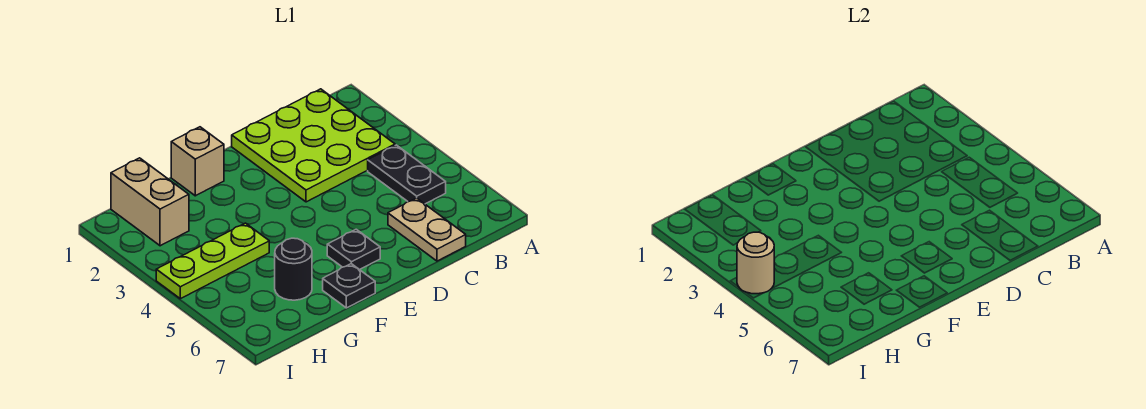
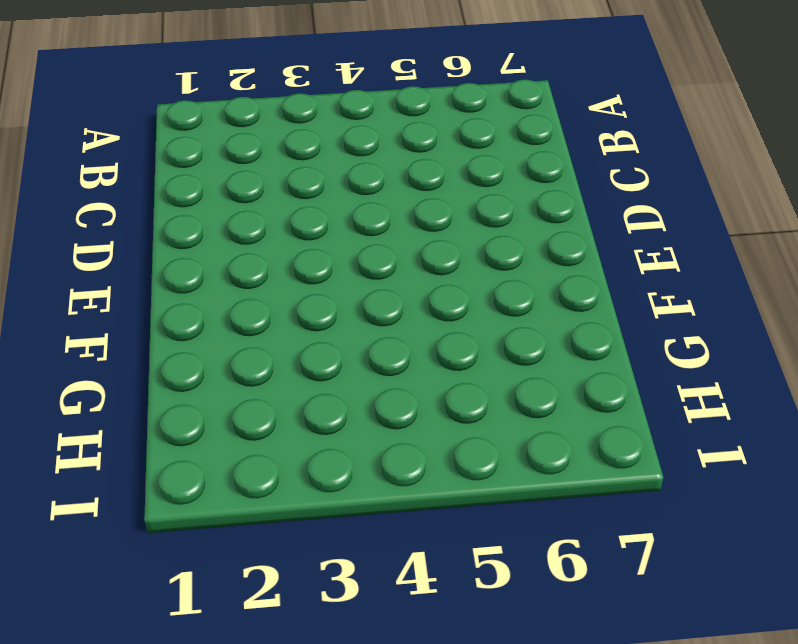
none -> lime plate B1:D3 level 1
none -> black plate B4:B5 level 1

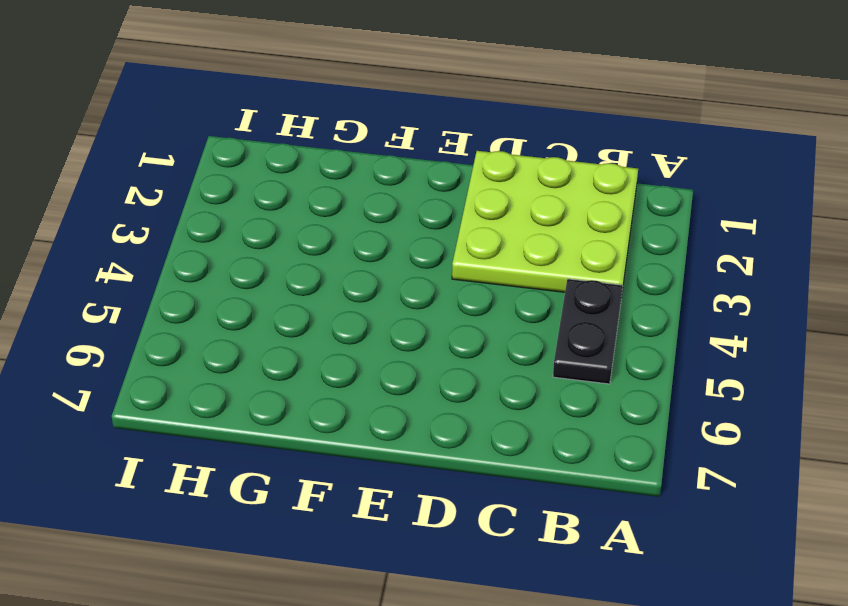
none -> tan plate C6:C7 level 1
none -> black plate E6 level 1

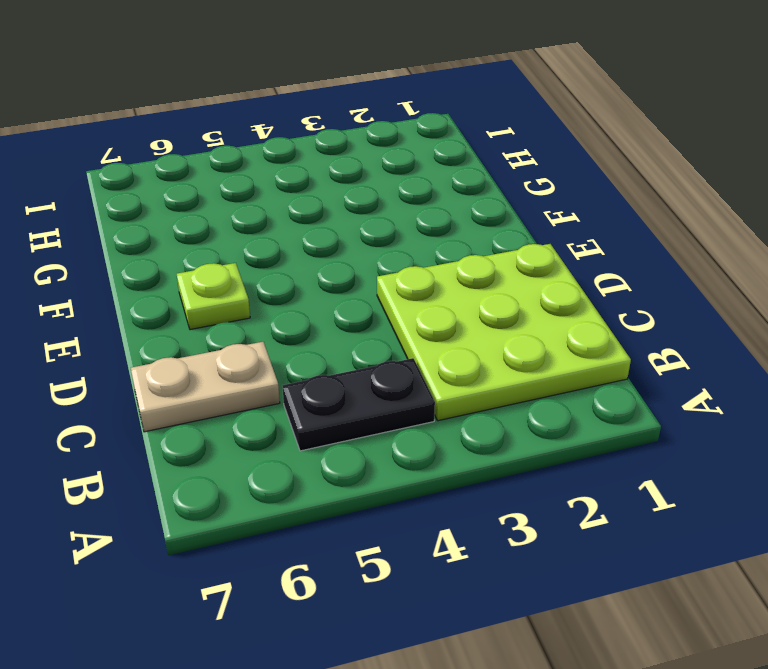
lime plate E6 level 1 -> black plate E6 level 1
none -> tan brick F1 level 1
none -> black plate F7 level 1

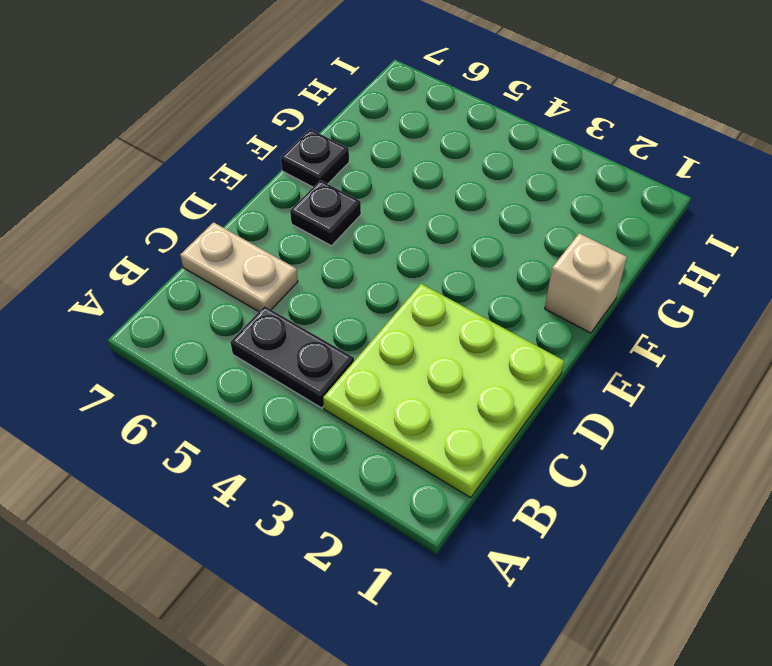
none -> lime plate G4:I4 level 1
none -> black round brick G6 level 1

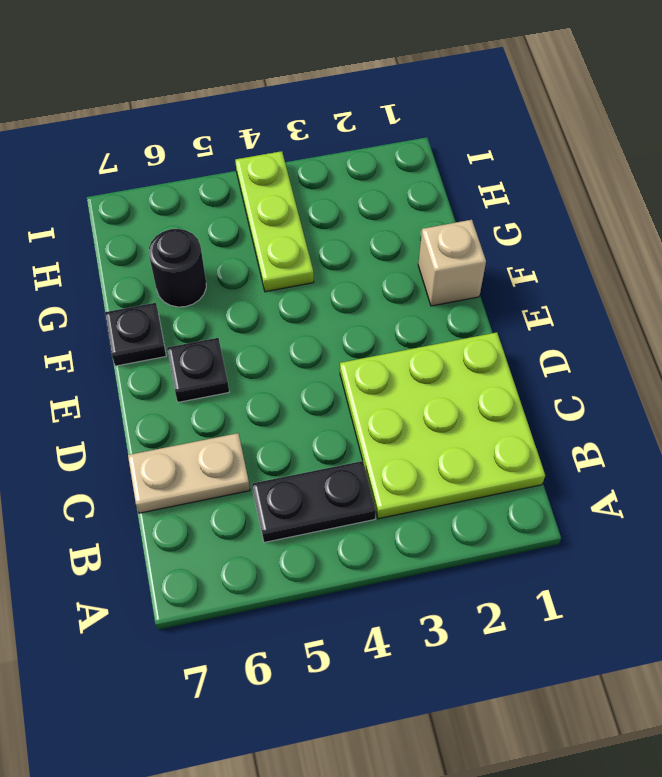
none -> tan brick H1:H2 level 1
none -> tan round brick I4 level 2

